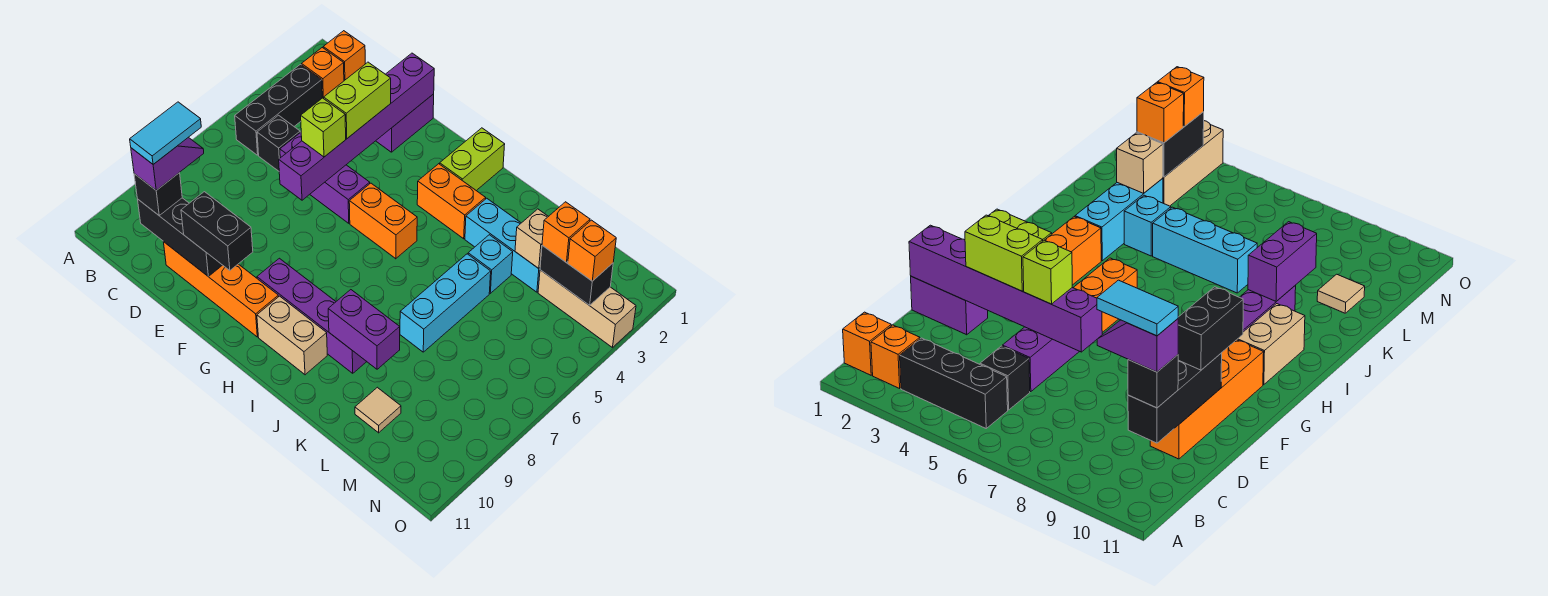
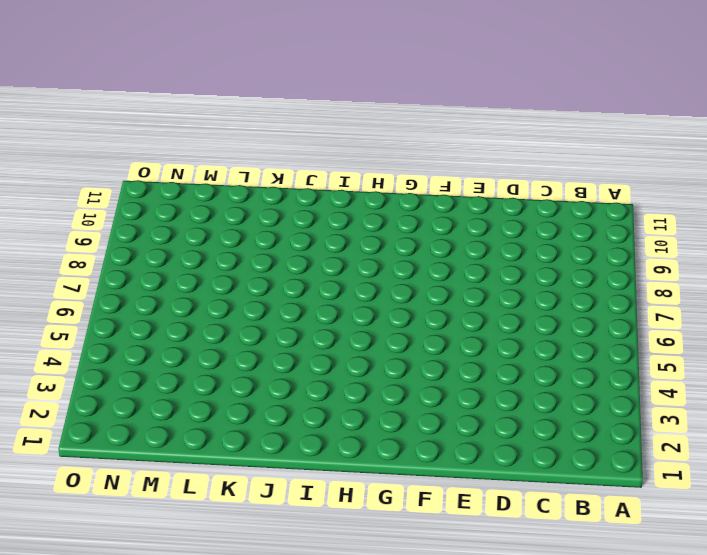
none -> orange brick B1 level 1
none -> orange brick B2 level 1
none -> black brick B3:B5 level 1
none -> black brick C5 level 1

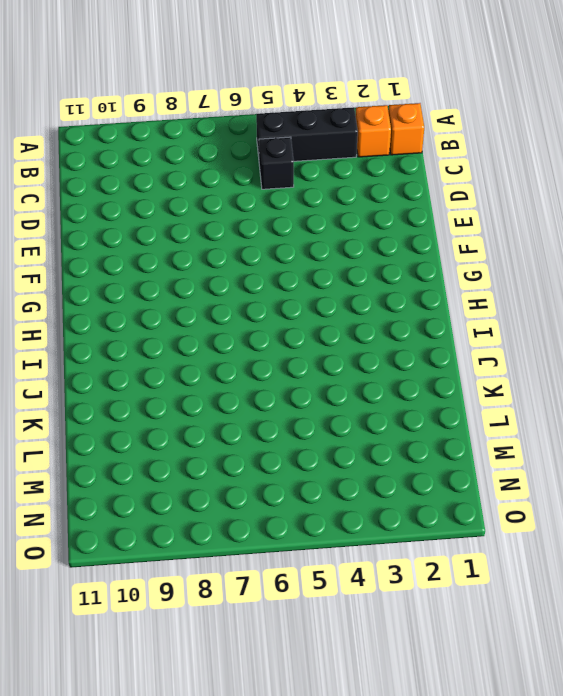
none -> purple brick D5:F5 level 1
none -> orange brick D10:G10 level 1
none -> purple brick E1:E2 level 1
none -> orange brick G5:H5 level 1

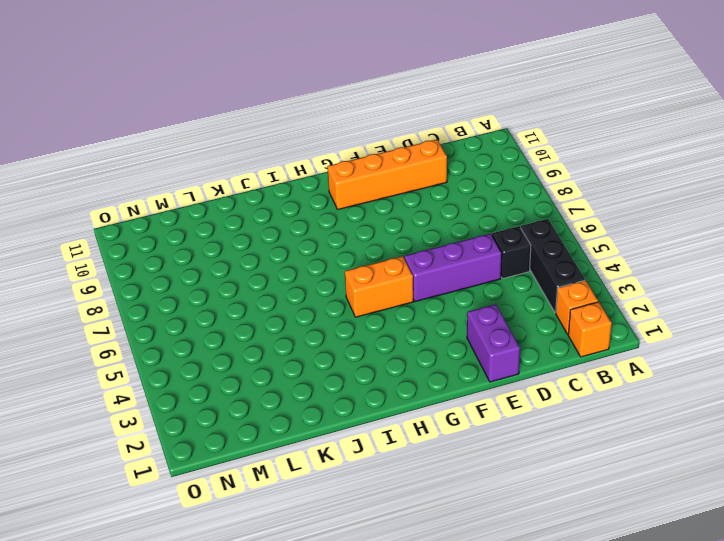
none -> purple brick G9:J9 level 1
none -> lime brick H1:H2 level 1
none -> orange brick H3:I3 level 1
none -> tan brick H10:I10 level 1

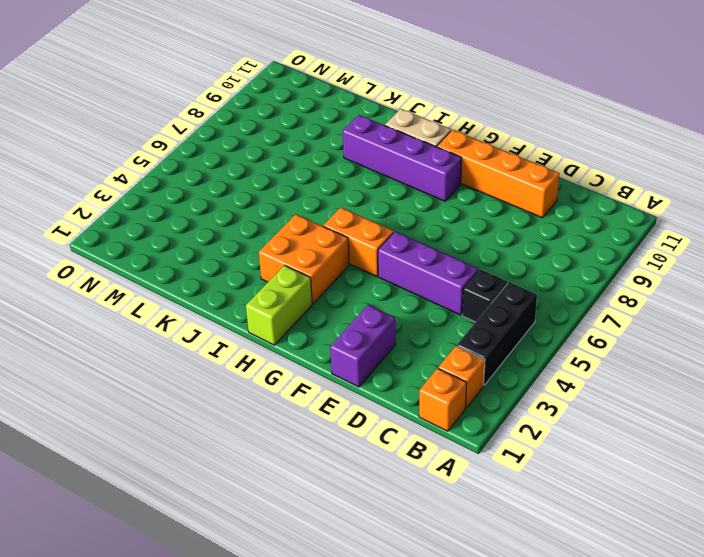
orange brick H3:I4 level 1 -> orange brick H3:I3 level 1
none -> cyan brick J3:L3 level 1
none -> cyan brick K4 level 1
none -> cyan brick K5:K7 level 1
none -> tan tile L10 level 1

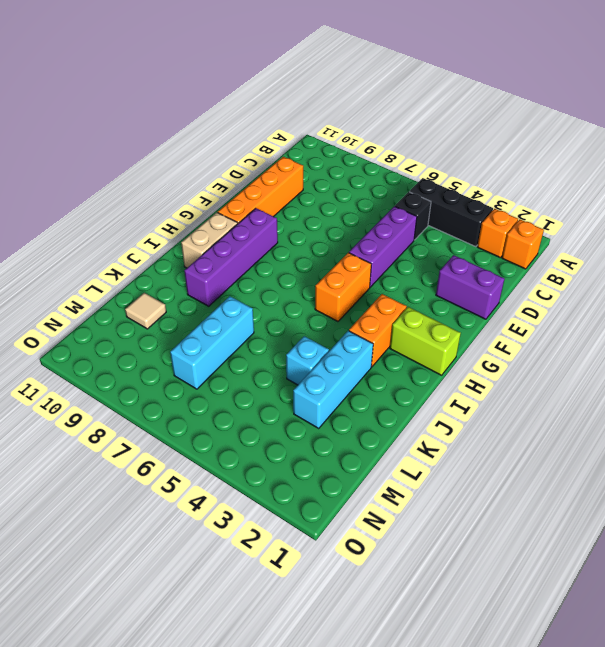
cyan brick K7:M7 level 1 -> cyan brick K5:K7 level 1
none -> tan brick M3:O3 level 1
none -> black brick C10:E10 level 2
none -> purple brick E1:E6 level 2
none -> purple brick J9:K9 level 2

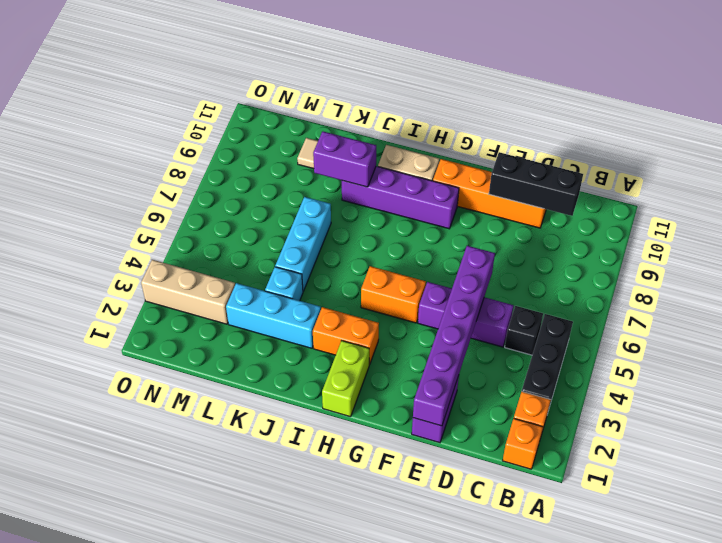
none -> tan brick L3 level 2
none -> black brick M3:N3 level 2
none -> black brick C10 level 3
none -> lime brick E3:E4 level 3

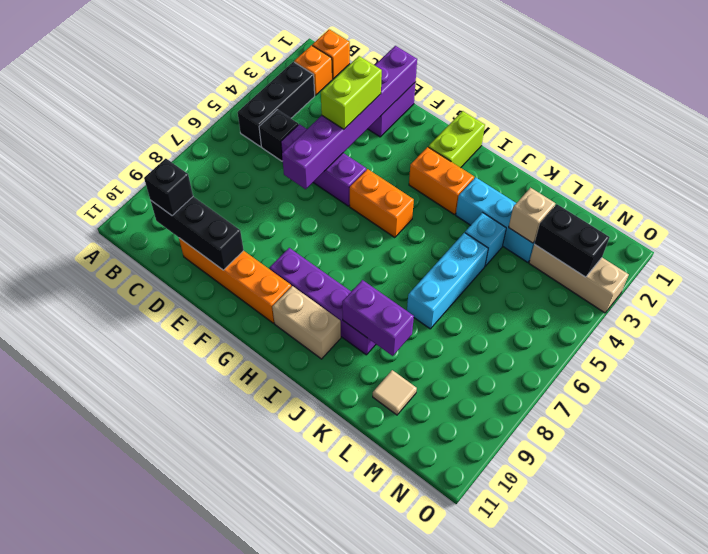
none -> lime brick E5 level 3
none -> black brick E10:F10 level 3
none -> orange brick M3 level 3
none -> orange brick N3 level 3

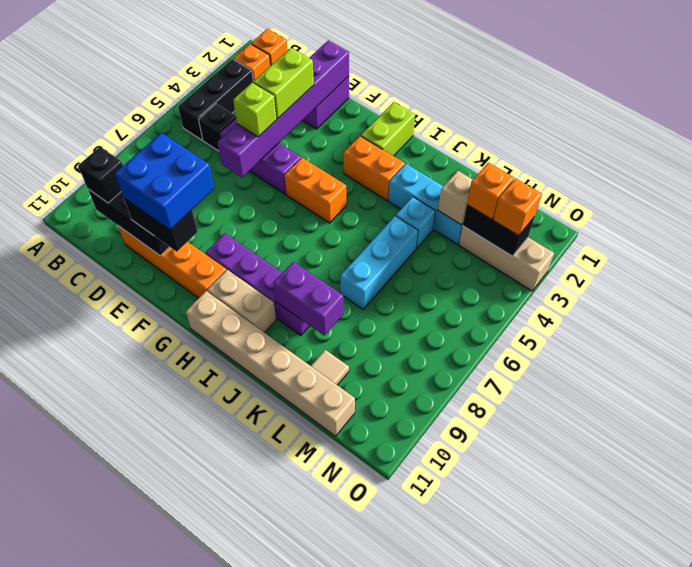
blue brick E9:F10 level 4 -> none
tan brick H11:M11 level 1 -> none
none -> purple slope C9:C10 level 4 top 10
none -> cyan tile C9:C10 level 5

